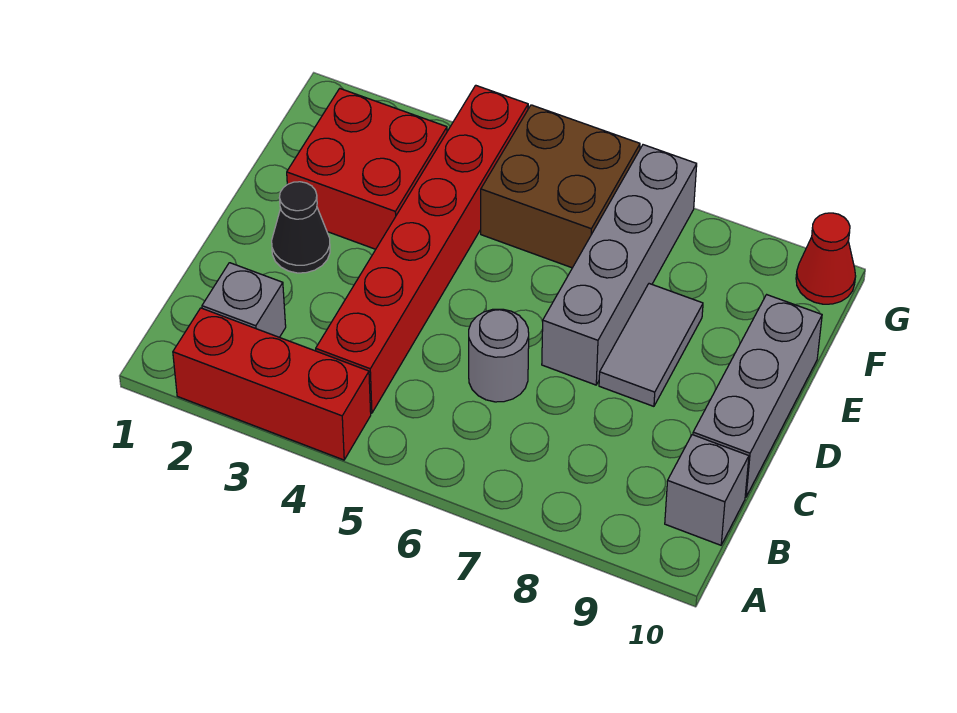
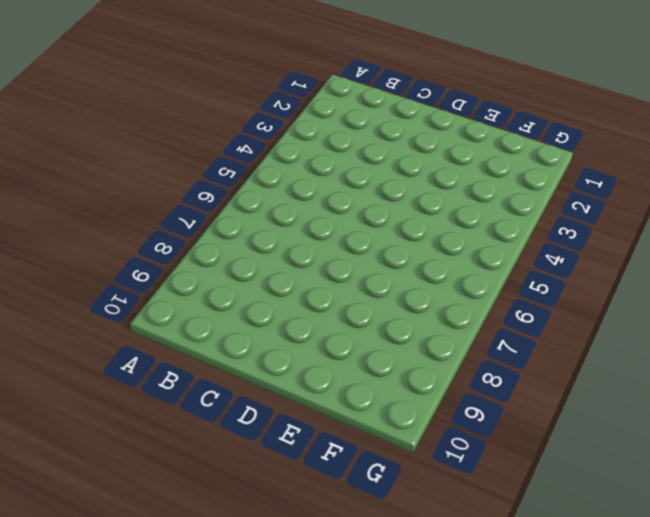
none -> red brick A2:A4 level 1
none -> grey brick B2 level 1
none -> red brick B4:G4 level 1

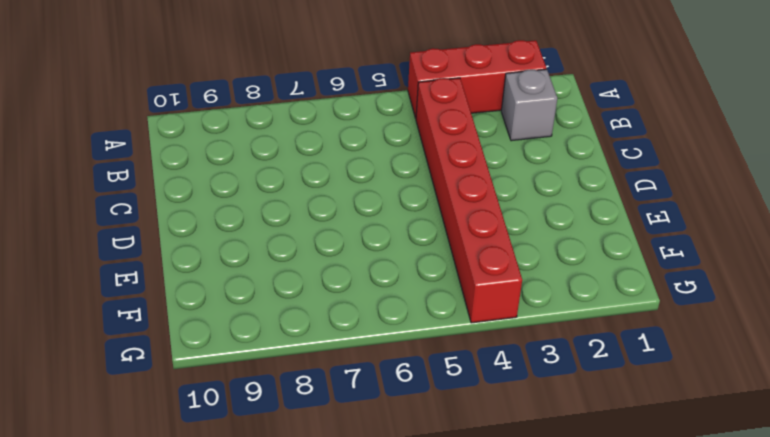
none -> grey brick B10 level 1
none -> grey round brick C6 level 1
none -> grey brick C10:E10 level 1

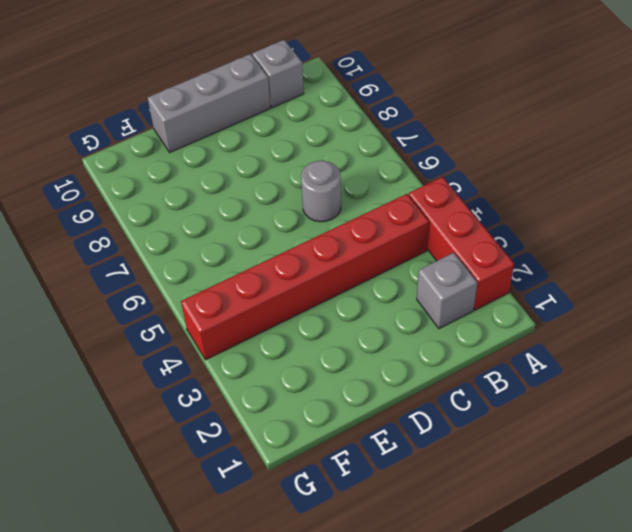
none -> black cone D2 level 1
none -> grey brick D7:G7 level 1
none -> grey tile D8:E8 level 1

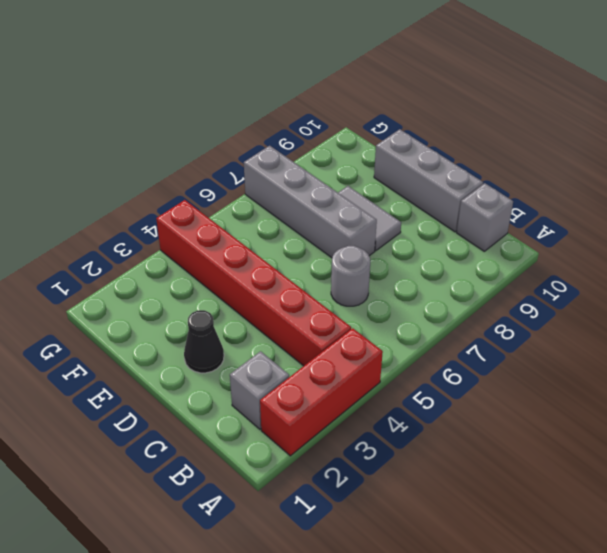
none -> red brick E2:F3 level 1
none -> brown brick F5:G6 level 1
none -> red cone G10 level 1

